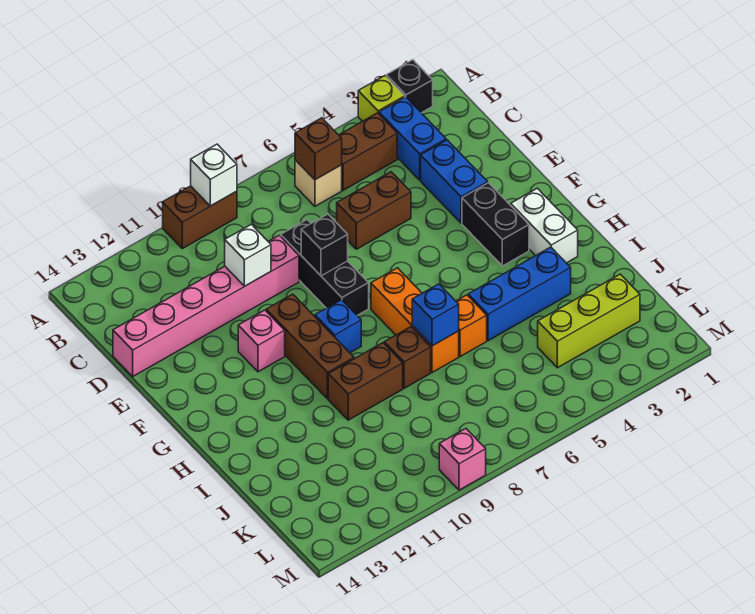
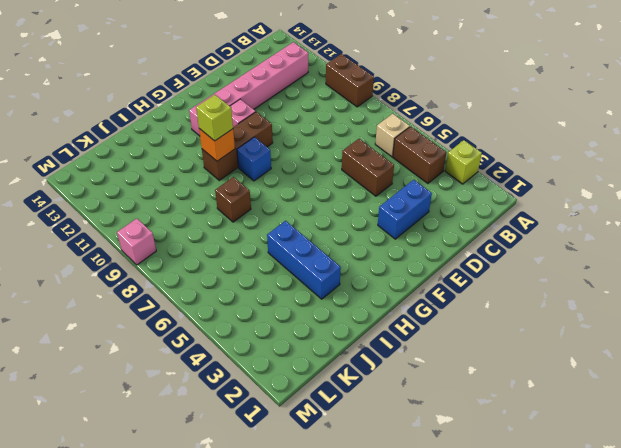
pink brick B12:G12 level 1 -> pink brick D9:D14 level 1
orange brick H10 level 2 -> orange brick I6 level 1
lime brick H10 level 3 -> none
none -> black brick A2 level 1
none -> blue brick B3:C3 level 1
none -> black brick D8:F8 level 1

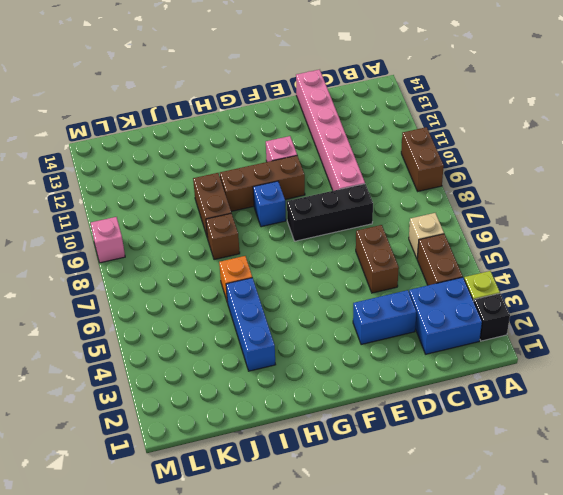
blue brick B2:C3 level 1 -> blue brick B3:C3 level 1
none -> black brick F3:G3 level 1
none -> white brick G2:H2 level 1
none -> orange brick G7:I7 level 1

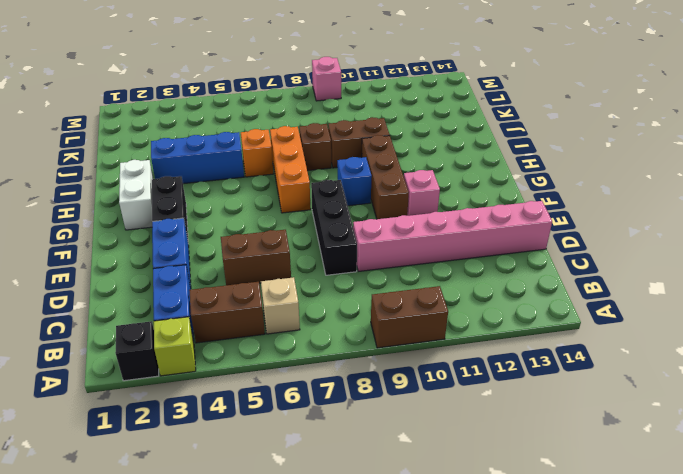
none -> lime brick K2:K4 level 1
none -> white brick A9 level 2
none -> brown brick B6 level 2

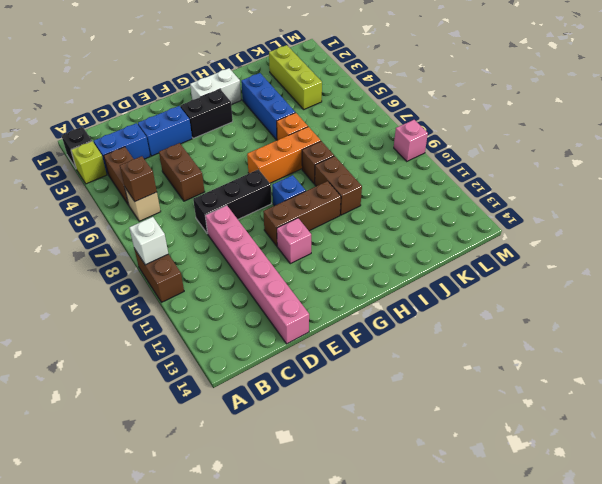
none -> white brick D10 level 2
none -> black brick E8 level 2
none -> blue brick I7 level 2

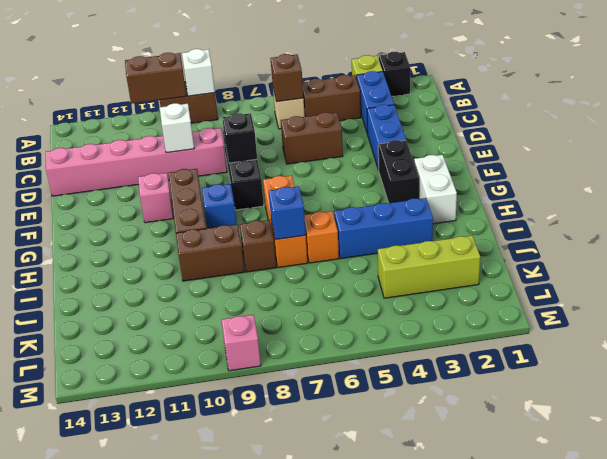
brown brick A10:A11 level 2 -> none

